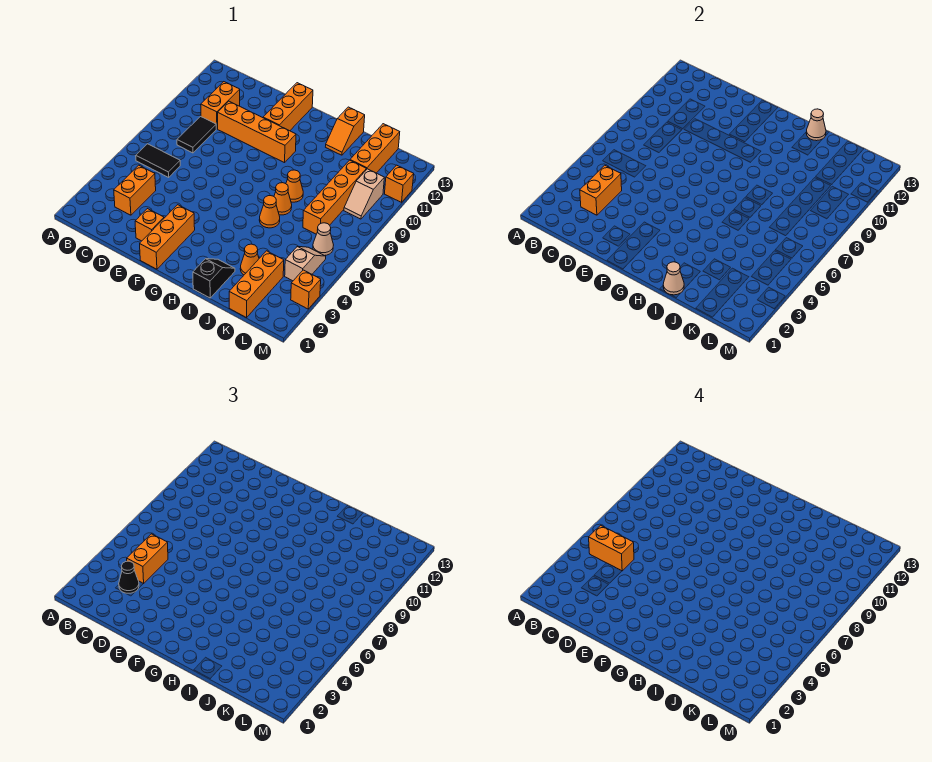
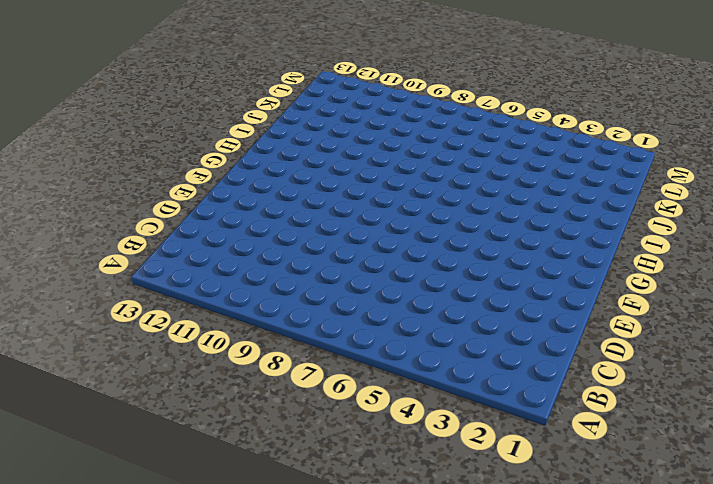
none -> black tile B6:C6 level 1
none -> orange brick C3:C4 level 1
none -> black tile C8:C9 level 1

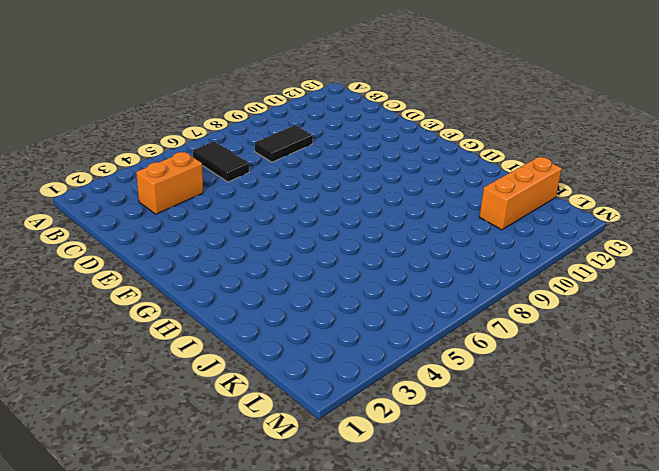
none -> orange brick C10:C11 level 1
none -> orange brick D10:G10 level 1
none -> orange brick E2 level 1

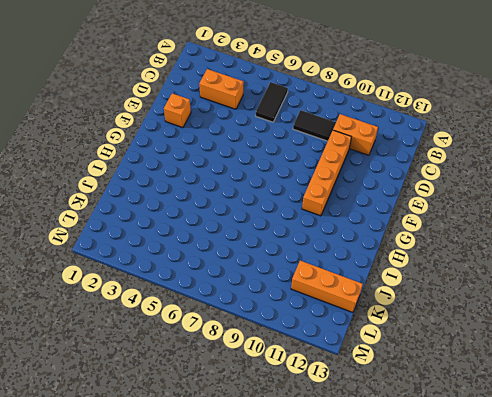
none -> orange brick F1:F3 level 1
none -> orange brick F11:F13 level 1
none -> black slope I1:I2 level 1 top 1

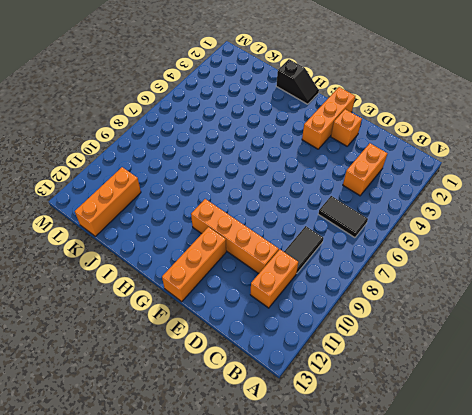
black slope H1:I1 level 1 top I -> black slope I1:I2 level 1 top 1
none -> orange cone I6 level 1
none -> orange cone I7 level 1
none -> orange cone I8 level 1

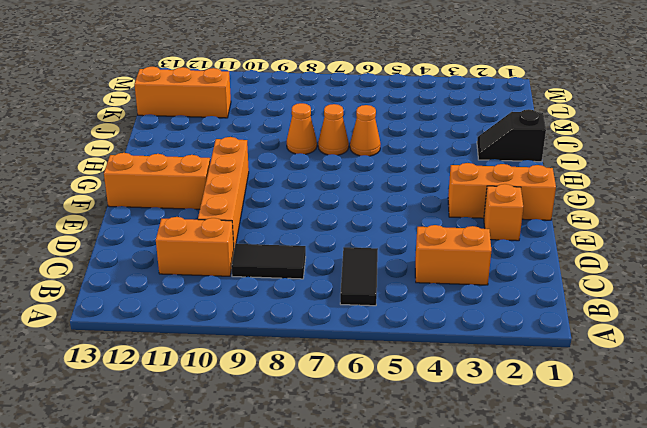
none -> orange slope I12:I13 level 1 top 13
none -> orange cone J3 level 1
none -> orange brick K1:K3 level 1

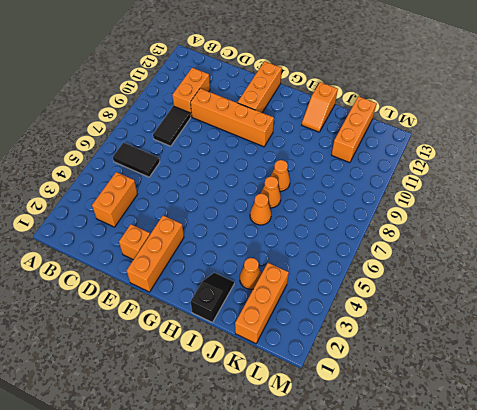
none -> orange brick K7:K10 level 1
none -> tan slope L4:L5 level 1 top 4
none -> tan cone L6 level 1

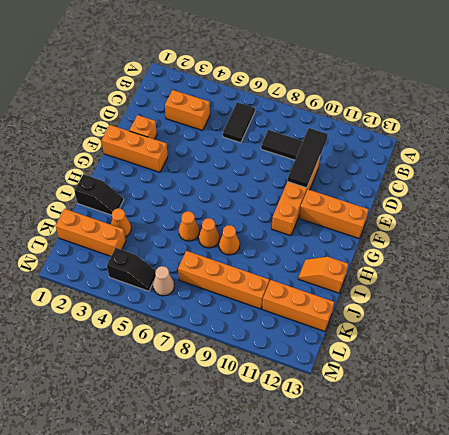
black tile C10:E10 level 2 -> none
black slope L4:L5 level 1 top 4 -> tan slope L4:L5 level 1 top 4
none -> orange brick C10:C11 level 1
none -> tan slope L9:L10 level 1 top 10
none -> orange brick M3 level 1

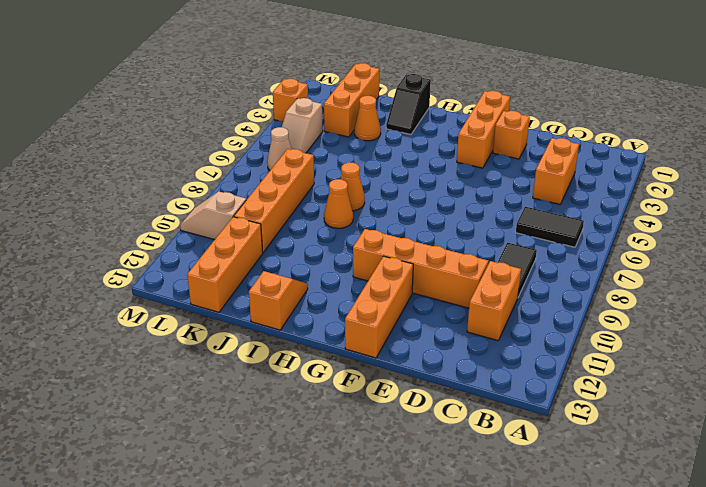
tan slope L10:M10 level 1 top L -> tan slope L9:L10 level 1 top 10
none -> orange cone I6 level 1
none -> orange brick M11 level 1
none -> orange brick C3:C4 level 2

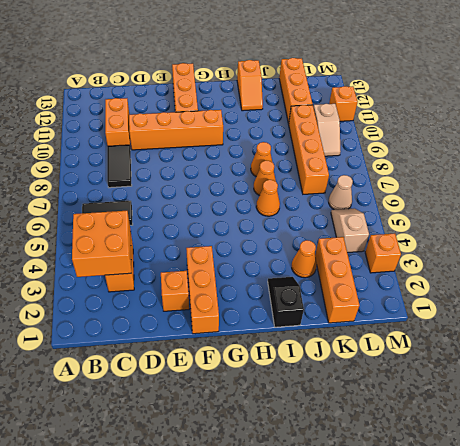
orange brick B3:C4 level 2 -> orange brick C3:C4 level 2
none -> tan cone I1 level 2
none -> tan cone I13 level 2
none -> black cone C3 level 3

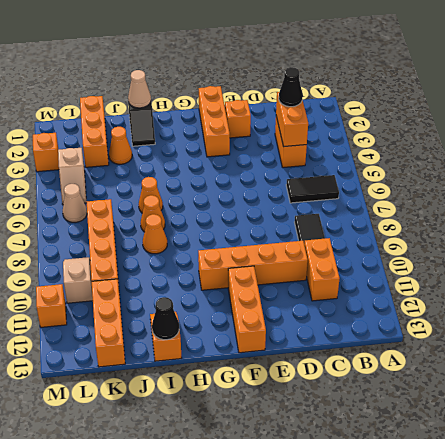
black cone I13 level 2 -> tan cone I13 level 2
none -> orange brick C4:C5 level 3
none -> orange brick B5:C5 level 4

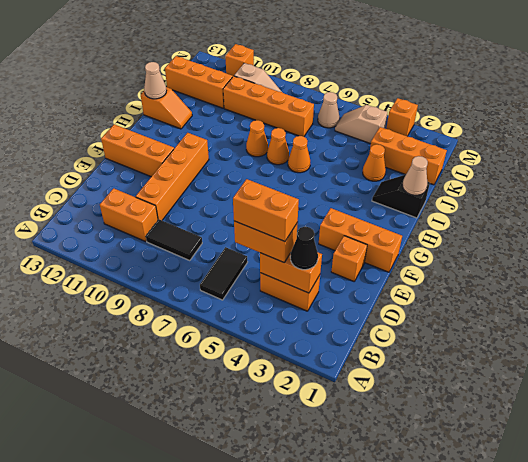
orange brick C4:C5 level 4 -> orange brick B5:C5 level 4

